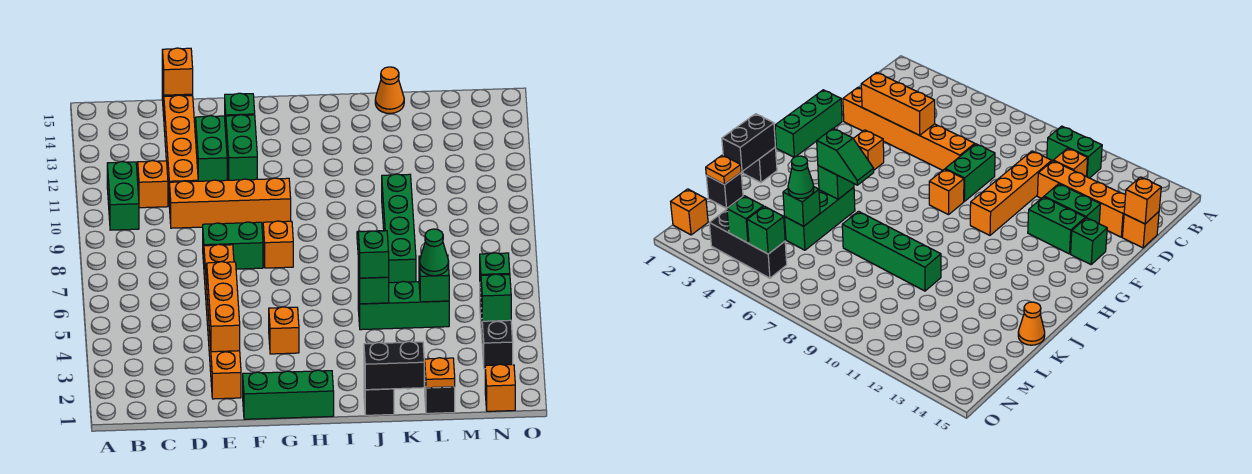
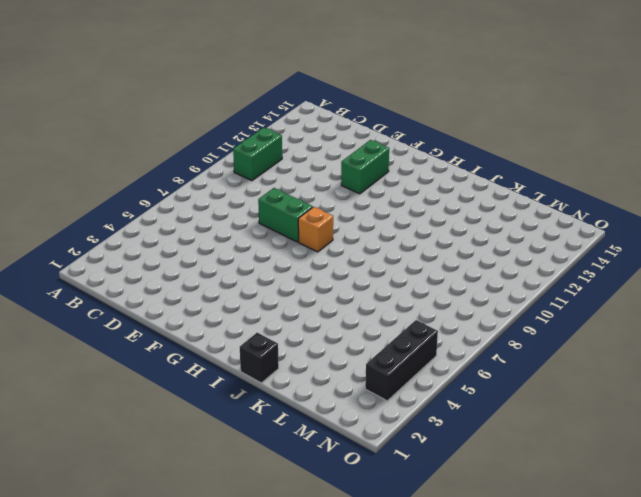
none -> orange brick C11 level 1
none -> orange brick D10:G10 level 1
none -> orange brick D11:D14 level 1
none -> orange brick D15 level 1

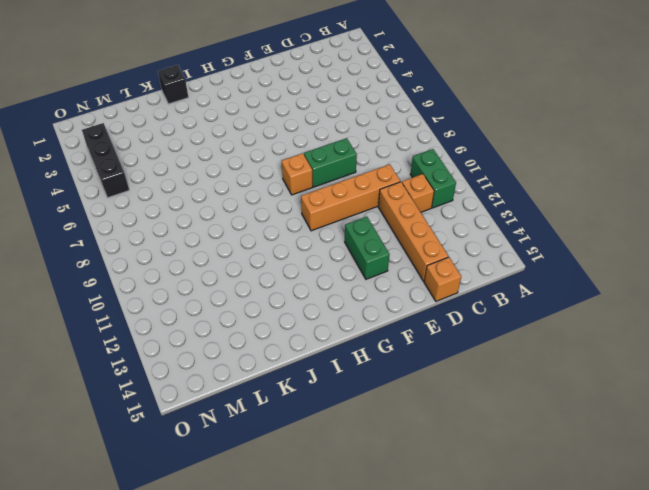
none -> orange brick E2:E7 level 1
none -> green brick E12:E13 level 1
none -> green brick F1:H1 level 1
none -> green brick F14 level 1

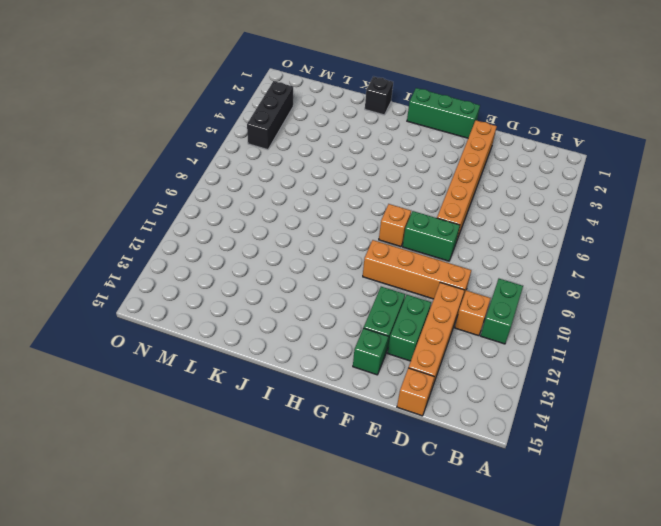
none -> orange brick G4 level 1
none -> green brick J5:L5 level 1
none -> green brick K7:K10 level 1
none -> orange cone K15 level 1

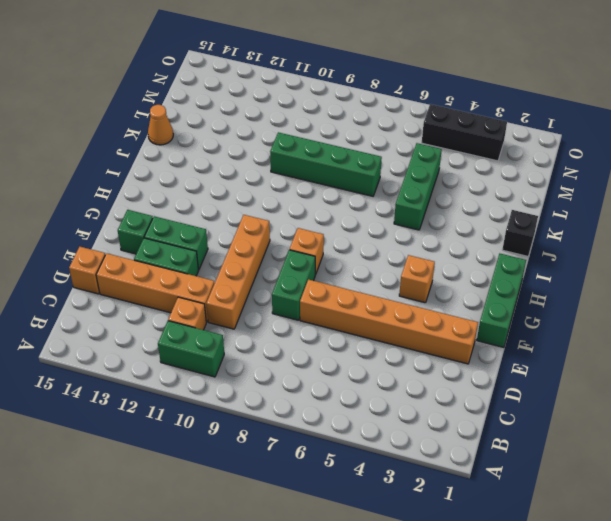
none -> black brick L1 level 1
none -> orange brick N1 level 1
none -> orange brick D15 level 2
none -> orange brick E3:E5 level 2

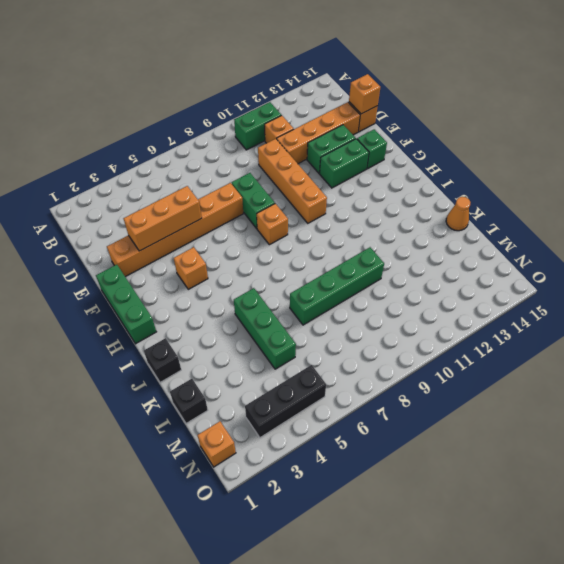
none -> black brick J1:K1 level 2
none -> green brick J5 level 2
none -> orange plate L1 level 2
none -> green brick L5 level 2

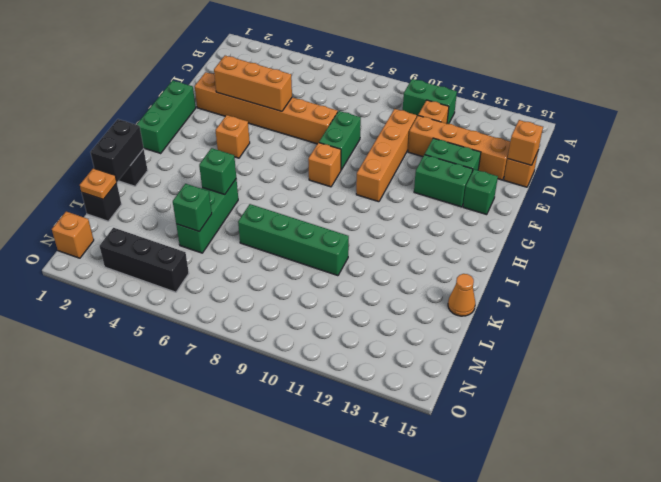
none -> green brick N4 level 2
none -> green brick N5 level 2
none -> green slope J5:J6 level 3 top 5
none -> green cone L5 level 3

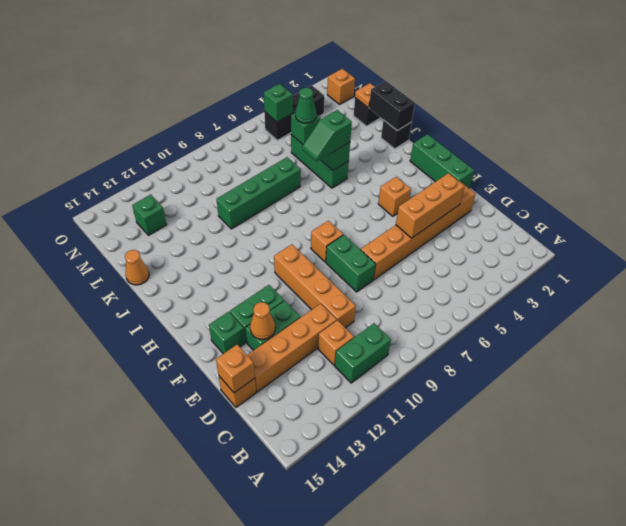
orange cone E13 level 2 -> none
green brick M13 level 1 -> green brick N4 level 2

